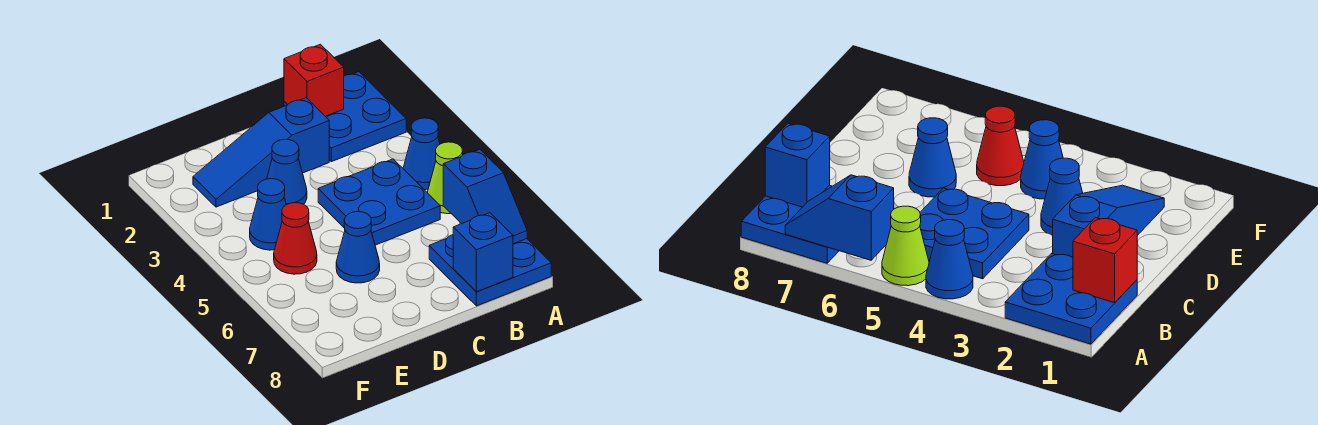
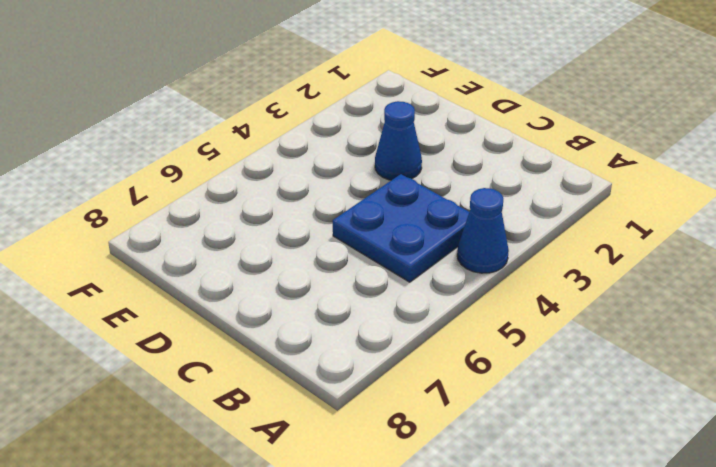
none -> blue plate A1:B2 level 1
none -> lime cone A5 level 1
none -> blue plate A7:B8 level 1

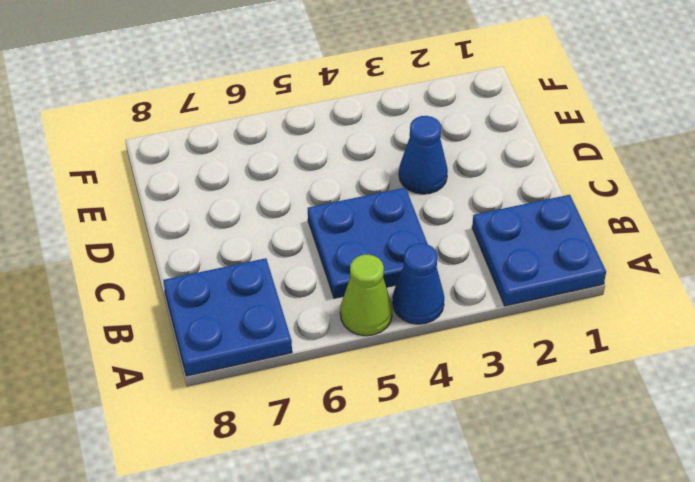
none -> blue slope C2:E2 level 1 top C
none -> blue cone D6 level 1
none -> blue cone E4 level 1

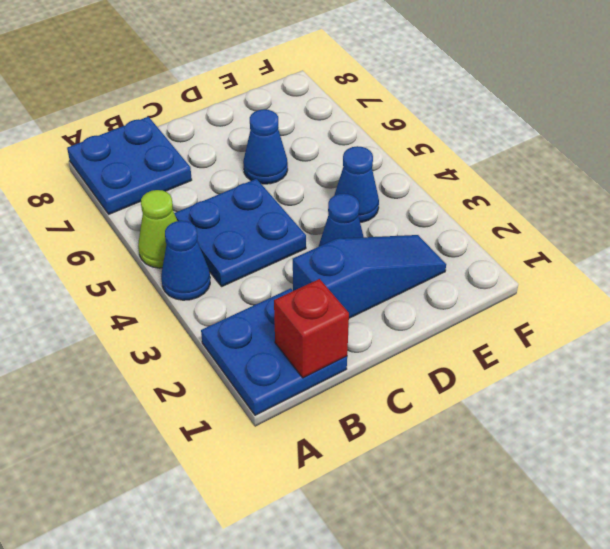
none -> red cone E5 level 1
none -> blue slope A6:A7 level 2 top 6
none -> blue brick B8 level 2

